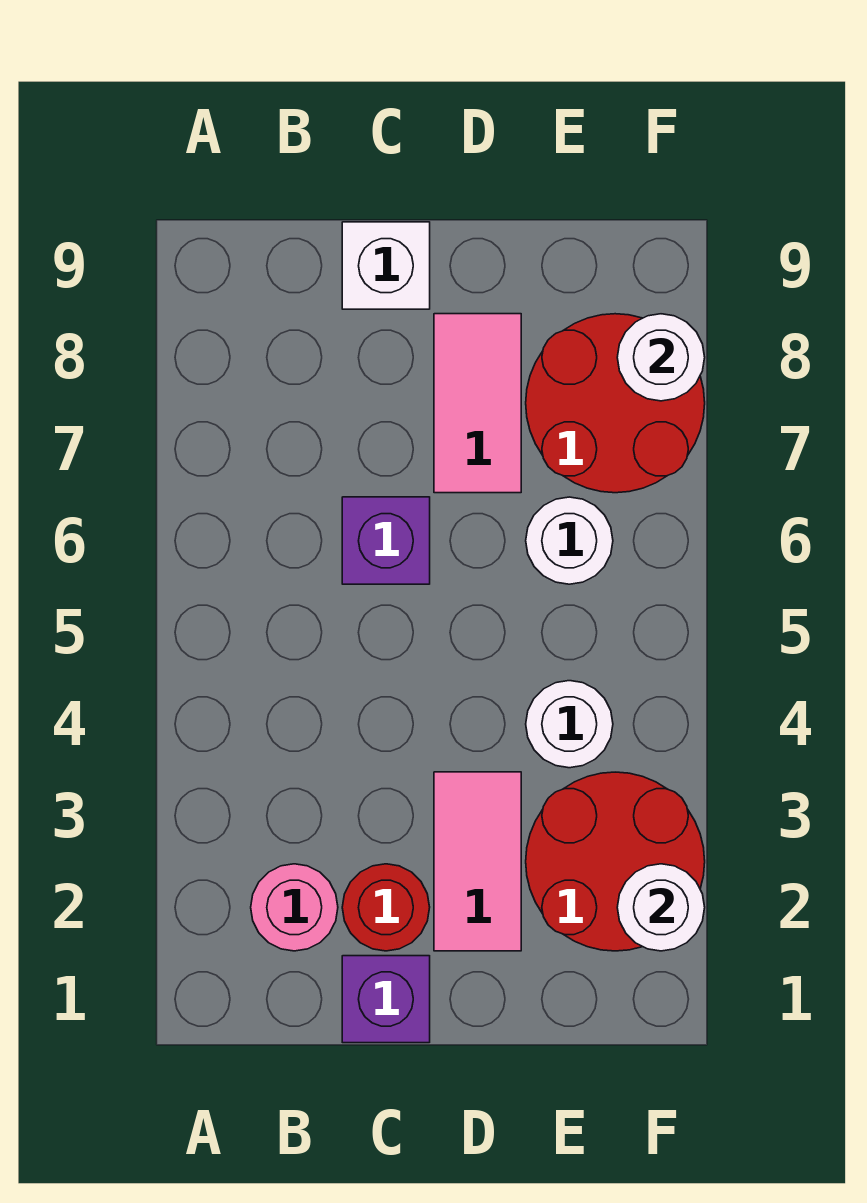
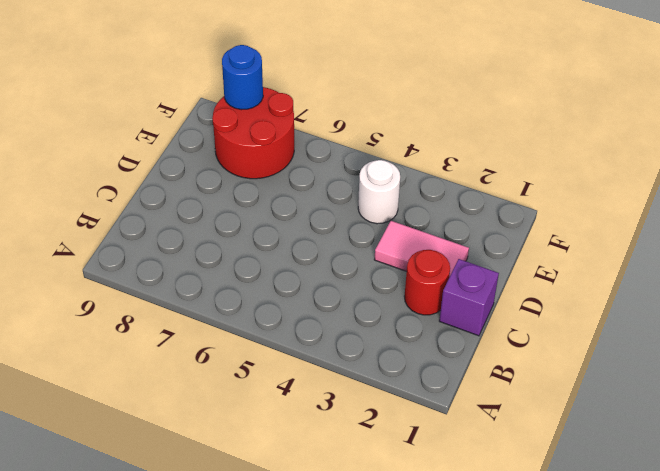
blue round brick F8 level 2 -> white round brick F8 level 2
none -> pink round brick B2 level 1
none -> purple brick C6 level 1
none -> white brick C9 level 1

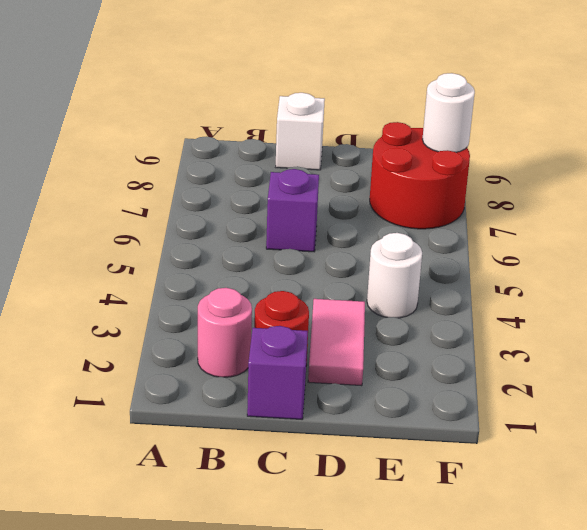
none -> pink tile D7:D8 level 1
none -> red round brick E2:F3 level 1
none -> white round brick E6 level 1

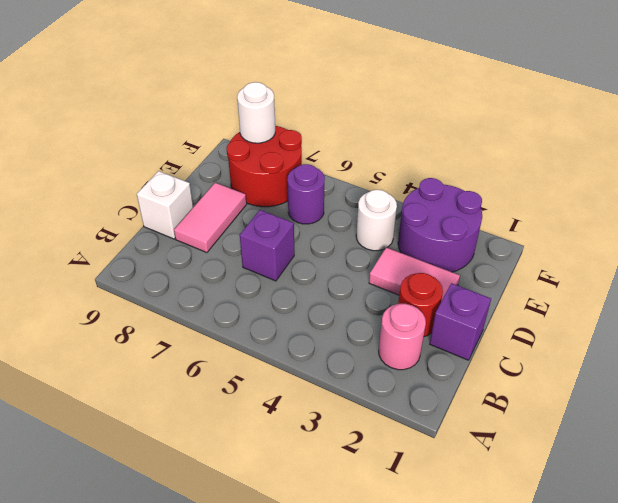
pink tile C8:D8 level 1 -> pink tile D7:D8 level 1
purple round brick E2:F3 level 1 -> red round brick E2:F3 level 1
purple round brick E6 level 1 -> white round brick E6 level 1
none -> white round brick F2 level 2

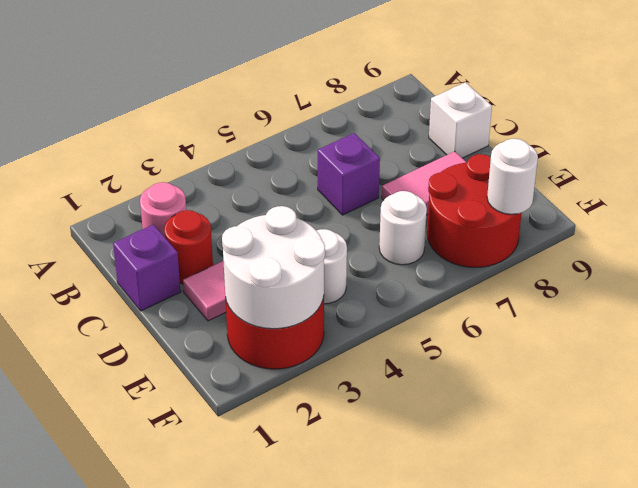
white round brick E2:F3 level 2 -> white round brick F2 level 2

